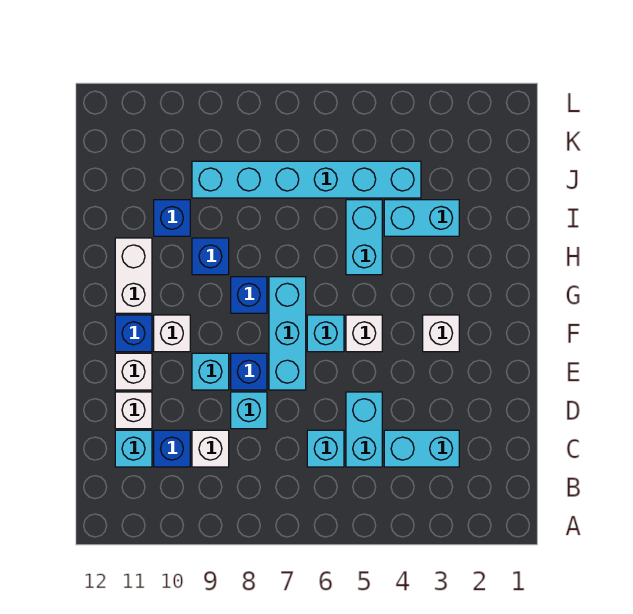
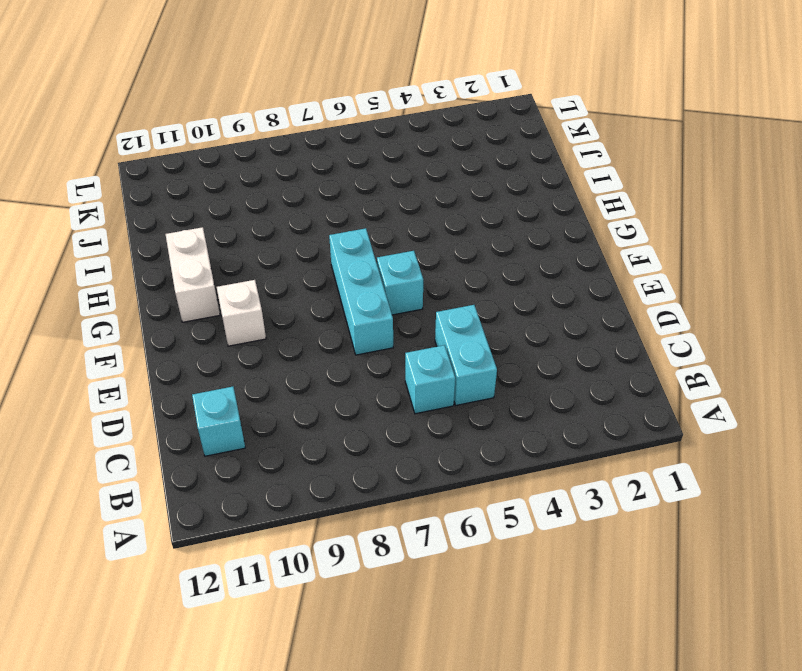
none -> cyan brick C3:C4 level 1
none -> white brick C9 level 1
none -> blue brick C10 level 1

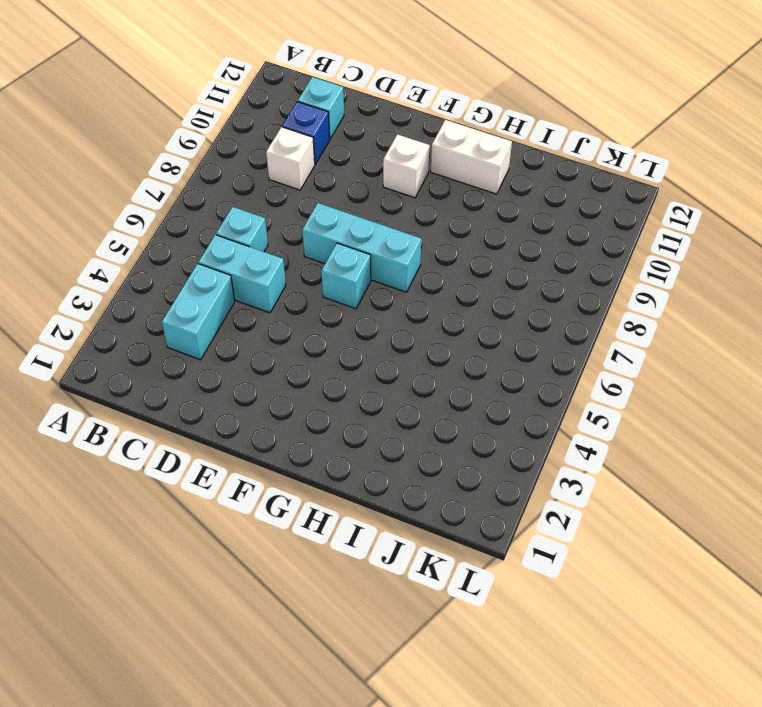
none -> cyan brick D8 level 1
none -> white brick D11 level 1
none -> blue brick E8 level 1

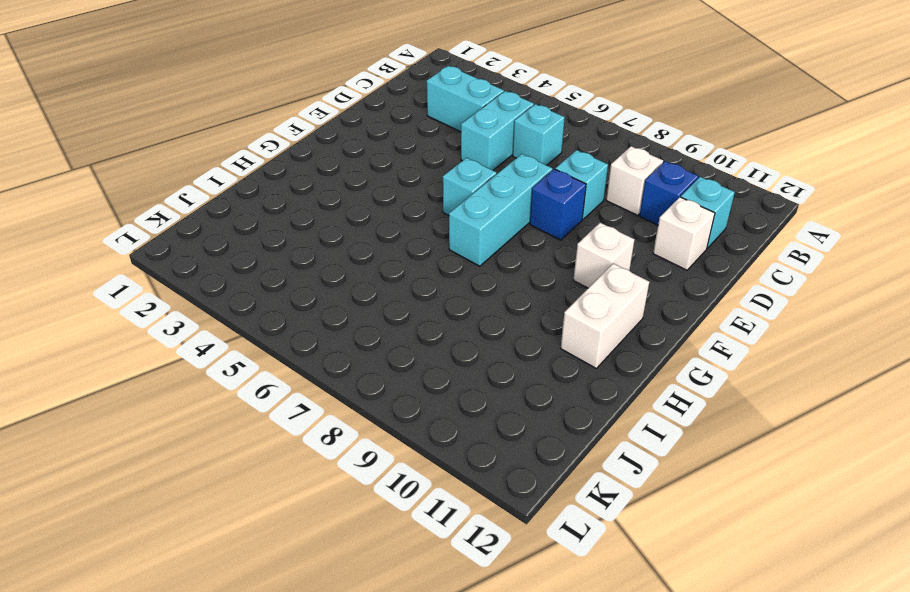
none -> cyan brick E9 level 1
none -> white brick E11 level 1
none -> white brick F3 level 1

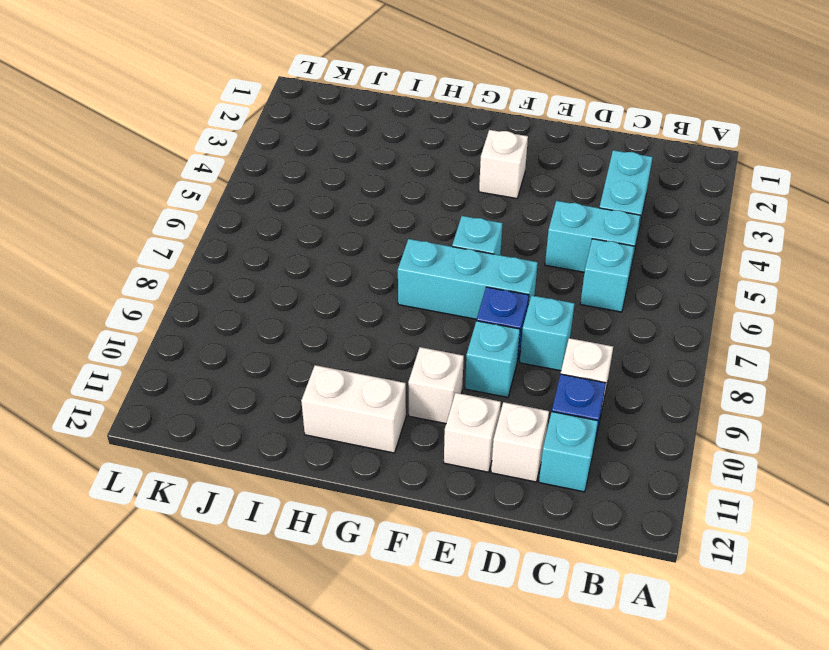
none -> white brick F5 level 1
none -> blue brick F11 level 1
none -> blue brick G8 level 1

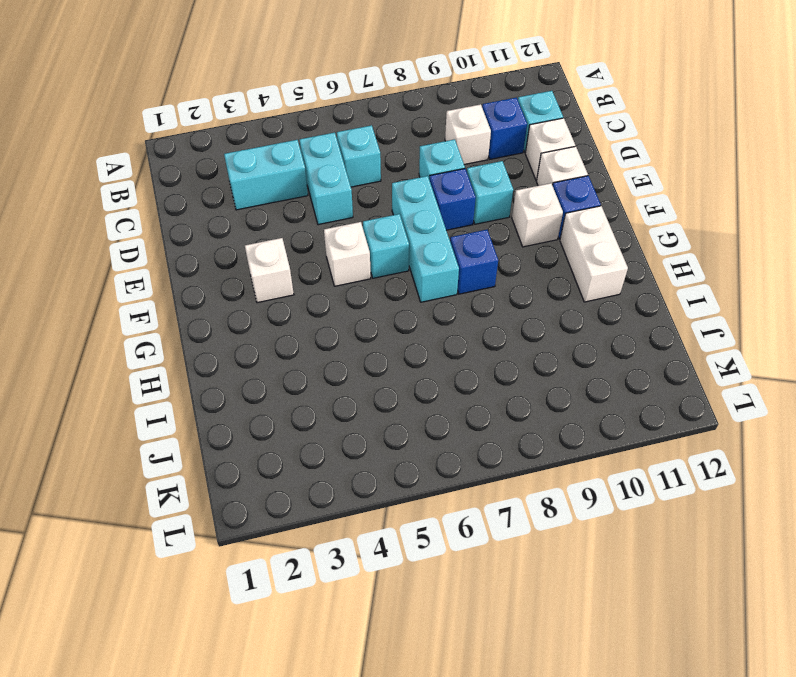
none -> cyan brick H5:I5 level 1
none -> blue brick H9 level 1
none -> cyan brick I3:I4 level 1

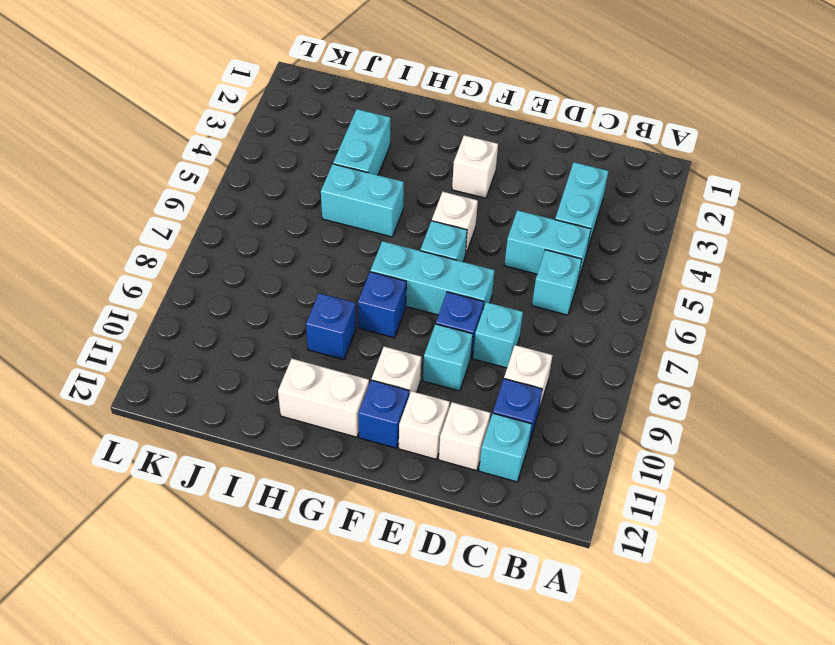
none -> blue brick I10 level 1
none -> cyan brick J4:J9 level 1

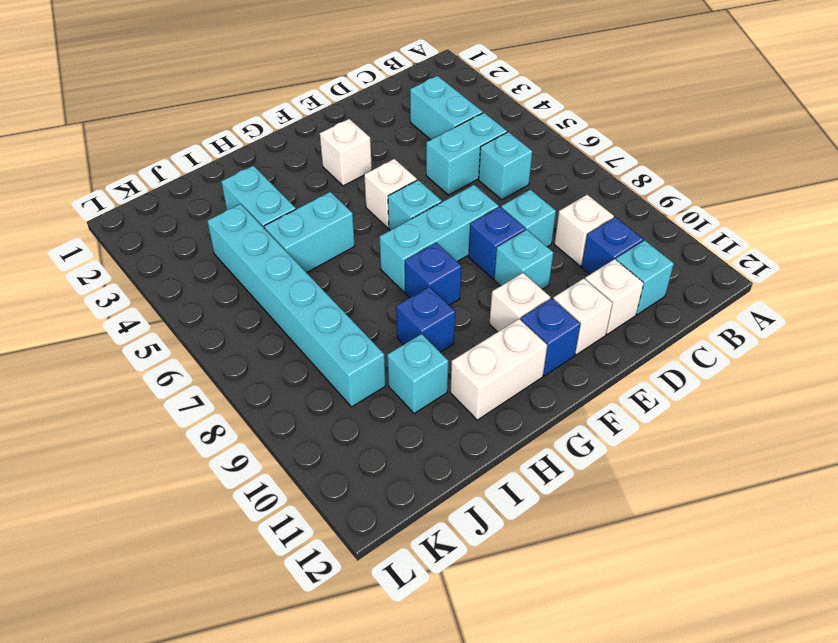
cyan brick I10 level 1 -> blue brick I10 level 1

